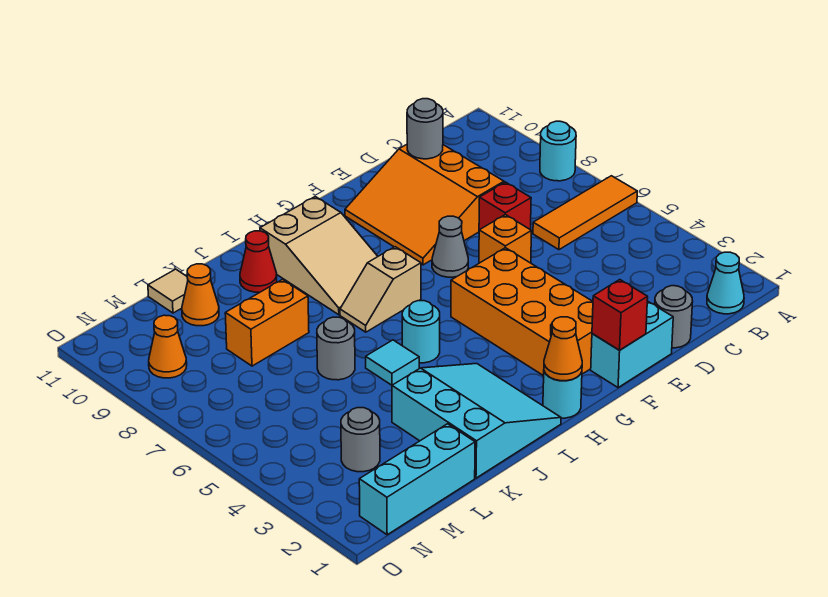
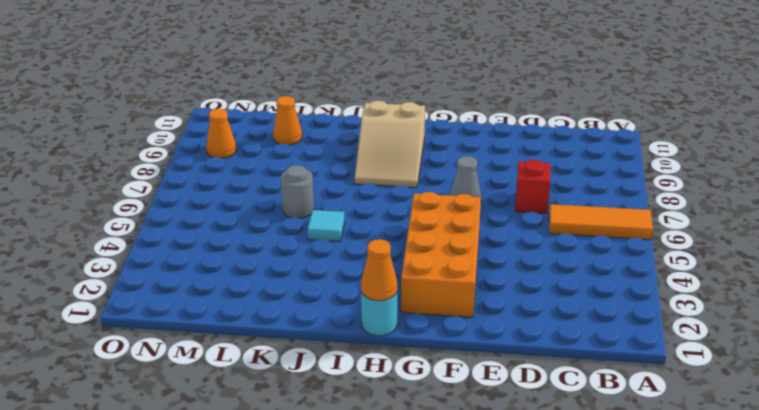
none -> cyan round brick A8 level 1
none -> cyan cone B1 level 1
none -> grey round brick D1 level 1

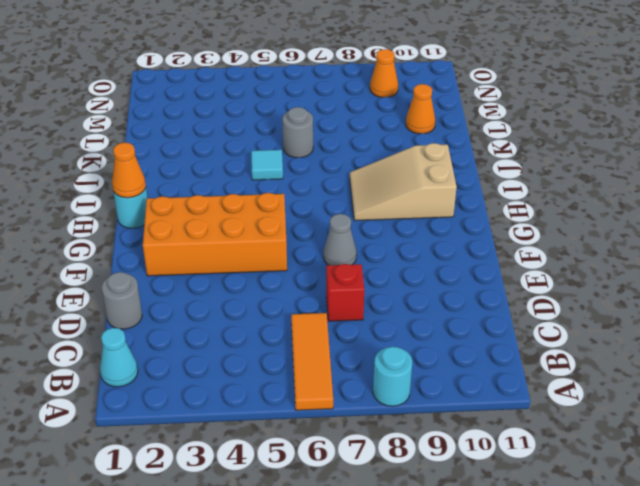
none -> orange slope D8:F10 level 1 top D
none -> cyan brick E1:F1 level 1
none -> orange brick E6 level 1

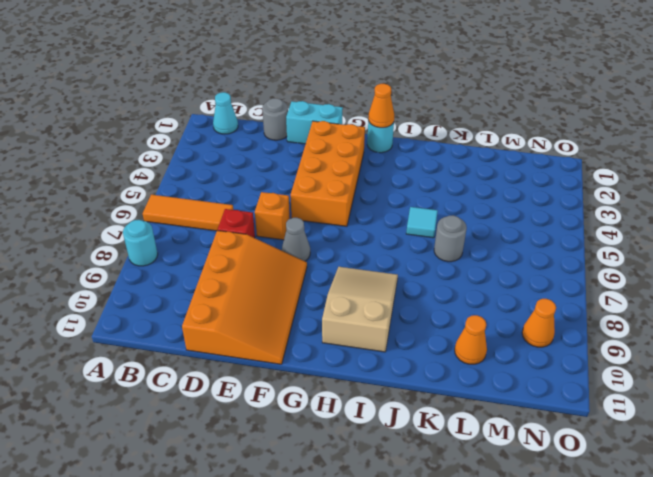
orange slope D8:F11 level 1 top D -> orange slope D8:F10 level 1 top D
none -> tan slope H7:I7 level 1 top H
none -> cyan slope I1:K3 level 1 top K
none -> cyan round brick I5 level 1

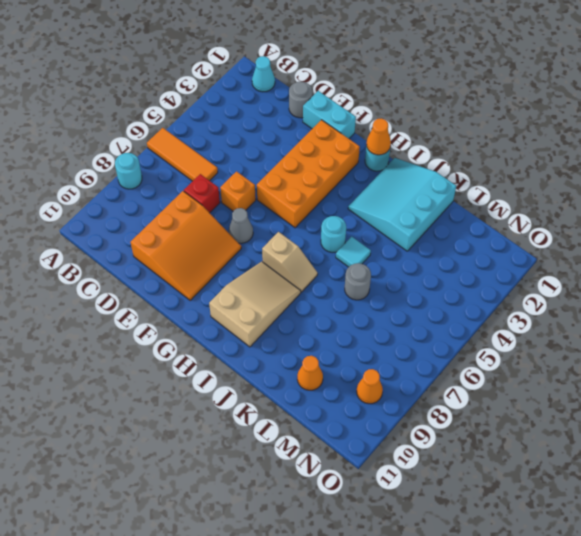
none -> red cone J10 level 1
none -> orange brick K8:L8 level 1
none -> cyan brick L1:N1 level 1

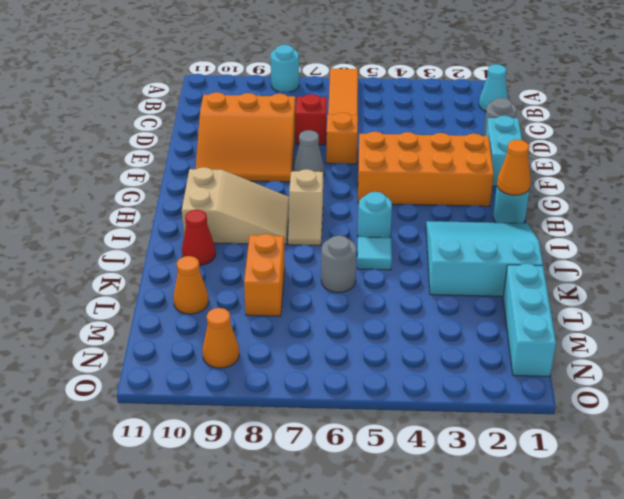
none -> tan tile L11 level 1
none -> grey round brick M3 level 1
none -> grey round brick D10 level 2

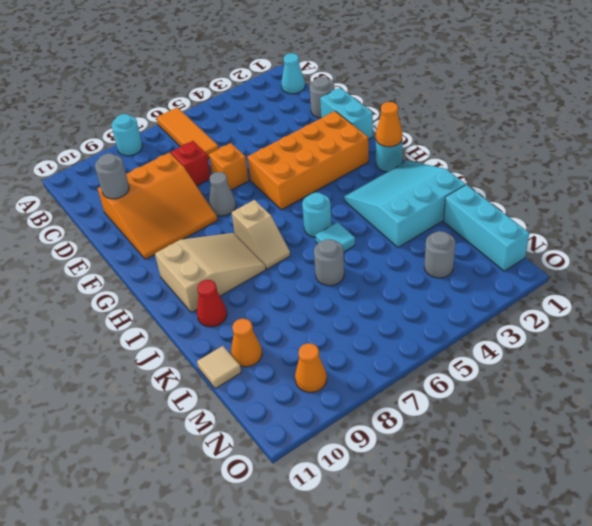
none -> orange brick K8:L8 level 1
none -> red brick F1 level 2

